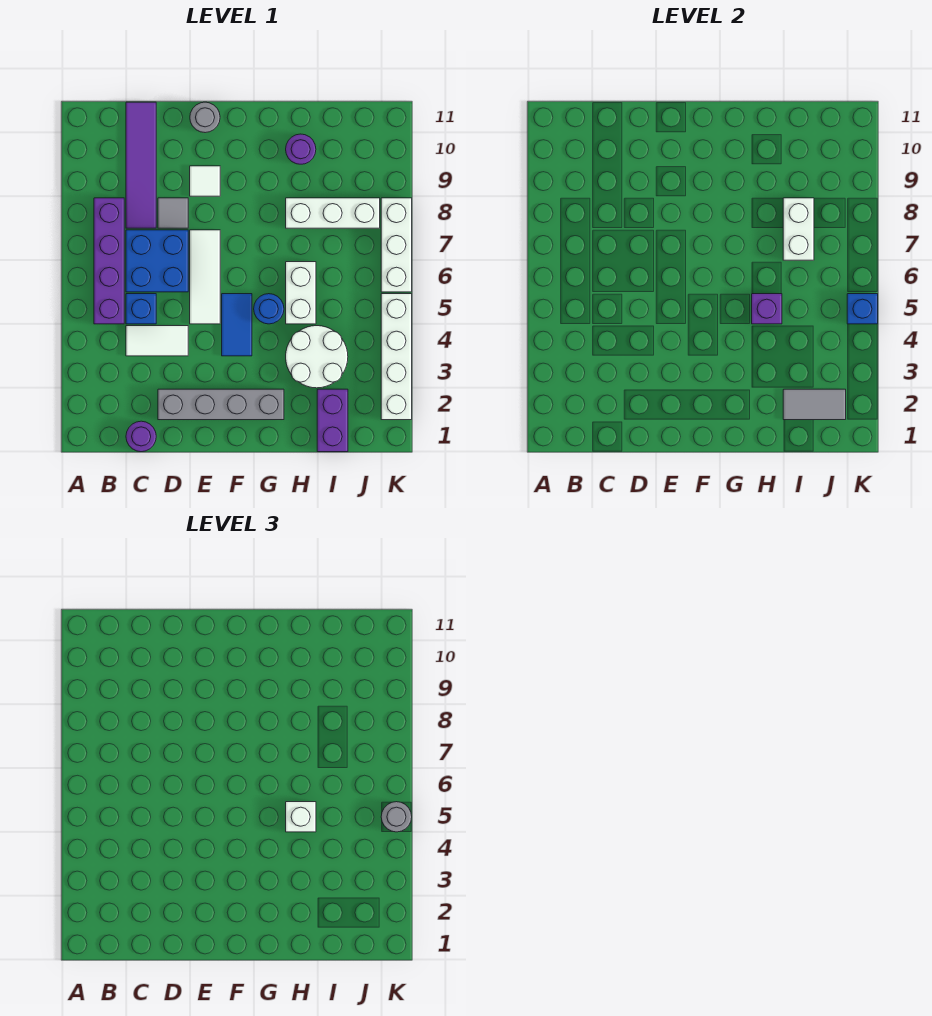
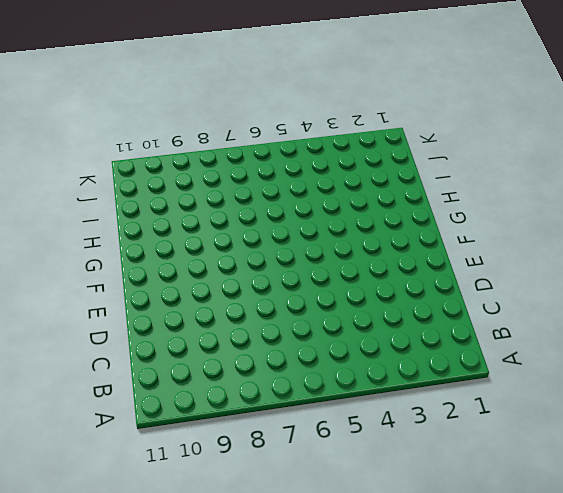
none -> purple brick B5:B8 level 1
none -> purple round brick C1 level 1
none -> white tile C4:D4 level 1

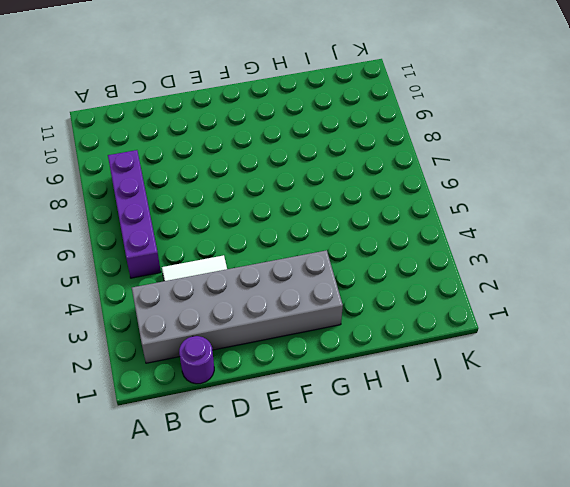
grey brick B2:G3 level 1 -> grey brick D2:G2 level 1
none -> blue brick C5 level 1
none -> blue brick C6:D7 level 1
none -> purple tile C8:C11 level 1

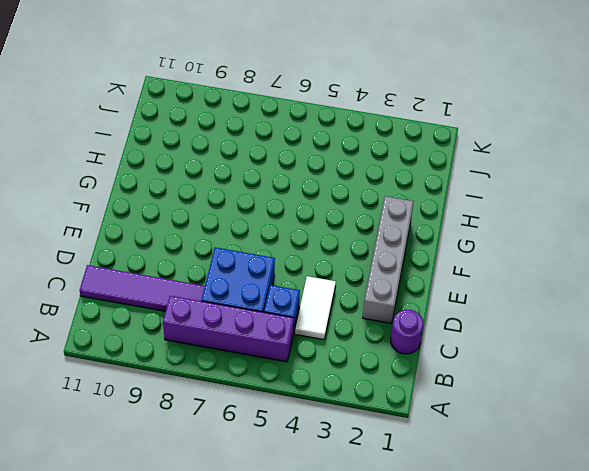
none -> grey tile D8 level 1
none -> white tile E5:E7 level 1
none -> white tile E9 level 1

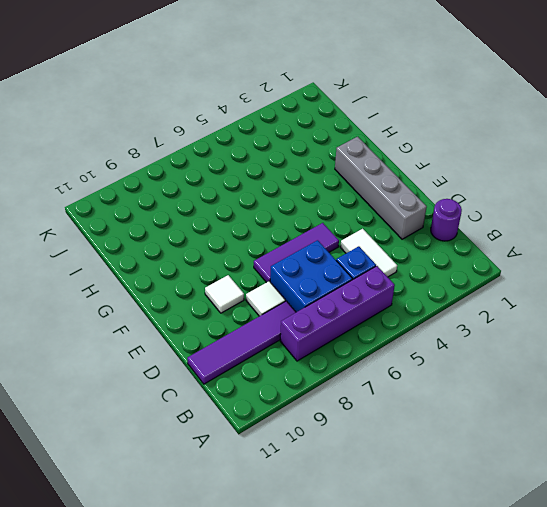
white tile D8 level 1 -> grey tile D8 level 1
purple tile E5:E7 level 1 -> white tile E5:E7 level 1
none -> grey round brick E11 level 1
none -> blue tile F4:F5 level 1
none -> blue round brick G5 level 1

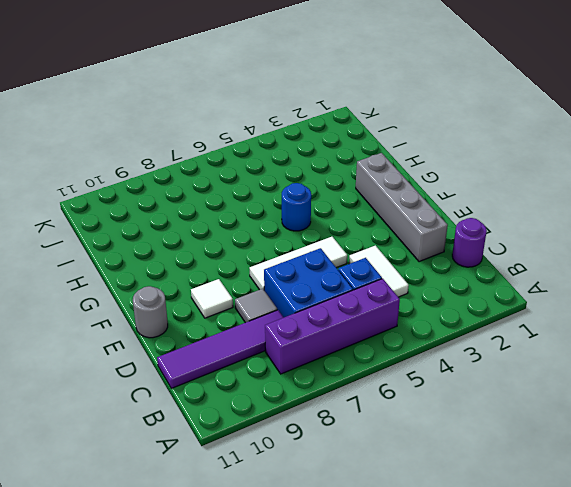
none -> blue tile F4:F5 level 1
none -> white round brick H3:I4 level 1
none -> white brick H5:H6 level 1

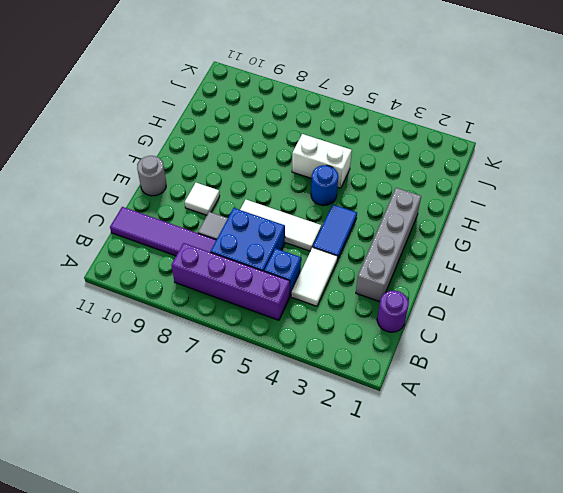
blue tile E4:F4 level 1 -> blue tile F4:F5 level 1
none -> white round brick H3:I4 level 1
none -> white brick H8:J8 level 1
none -> purple round brick H10 level 1

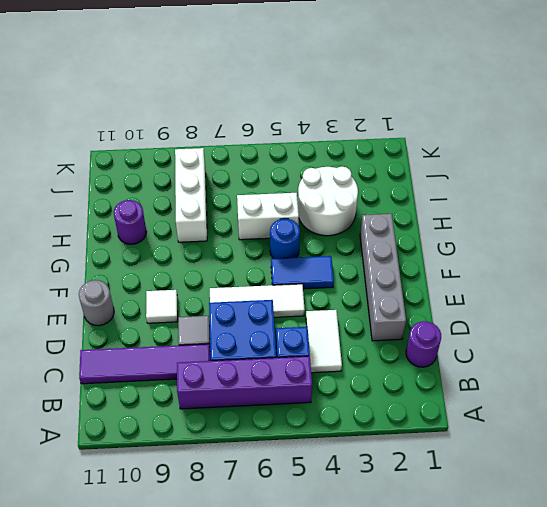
none -> purple brick I1:I2 level 1
none -> white brick K2:K5 level 1
none -> white brick K6:K8 level 1

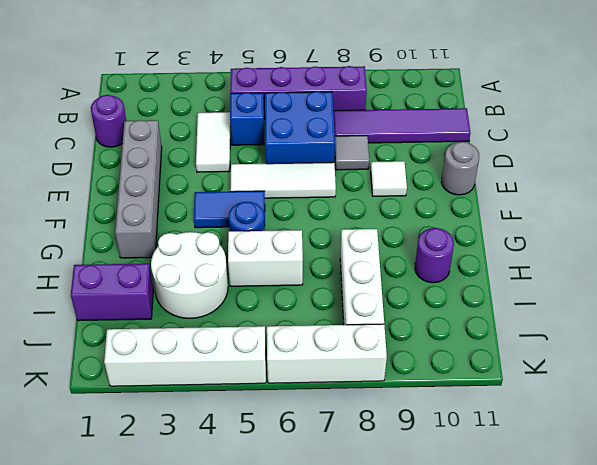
none -> purple brick H5 level 2
none -> grey tile I2:J2 level 2
none -> white brick I7:I8 level 2

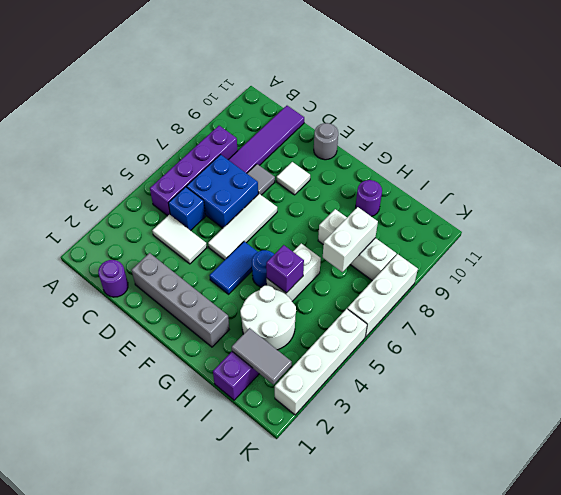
none -> blue brick K5 level 2
none -> white brick H5 level 3
none -> grey round brick K5 level 3

